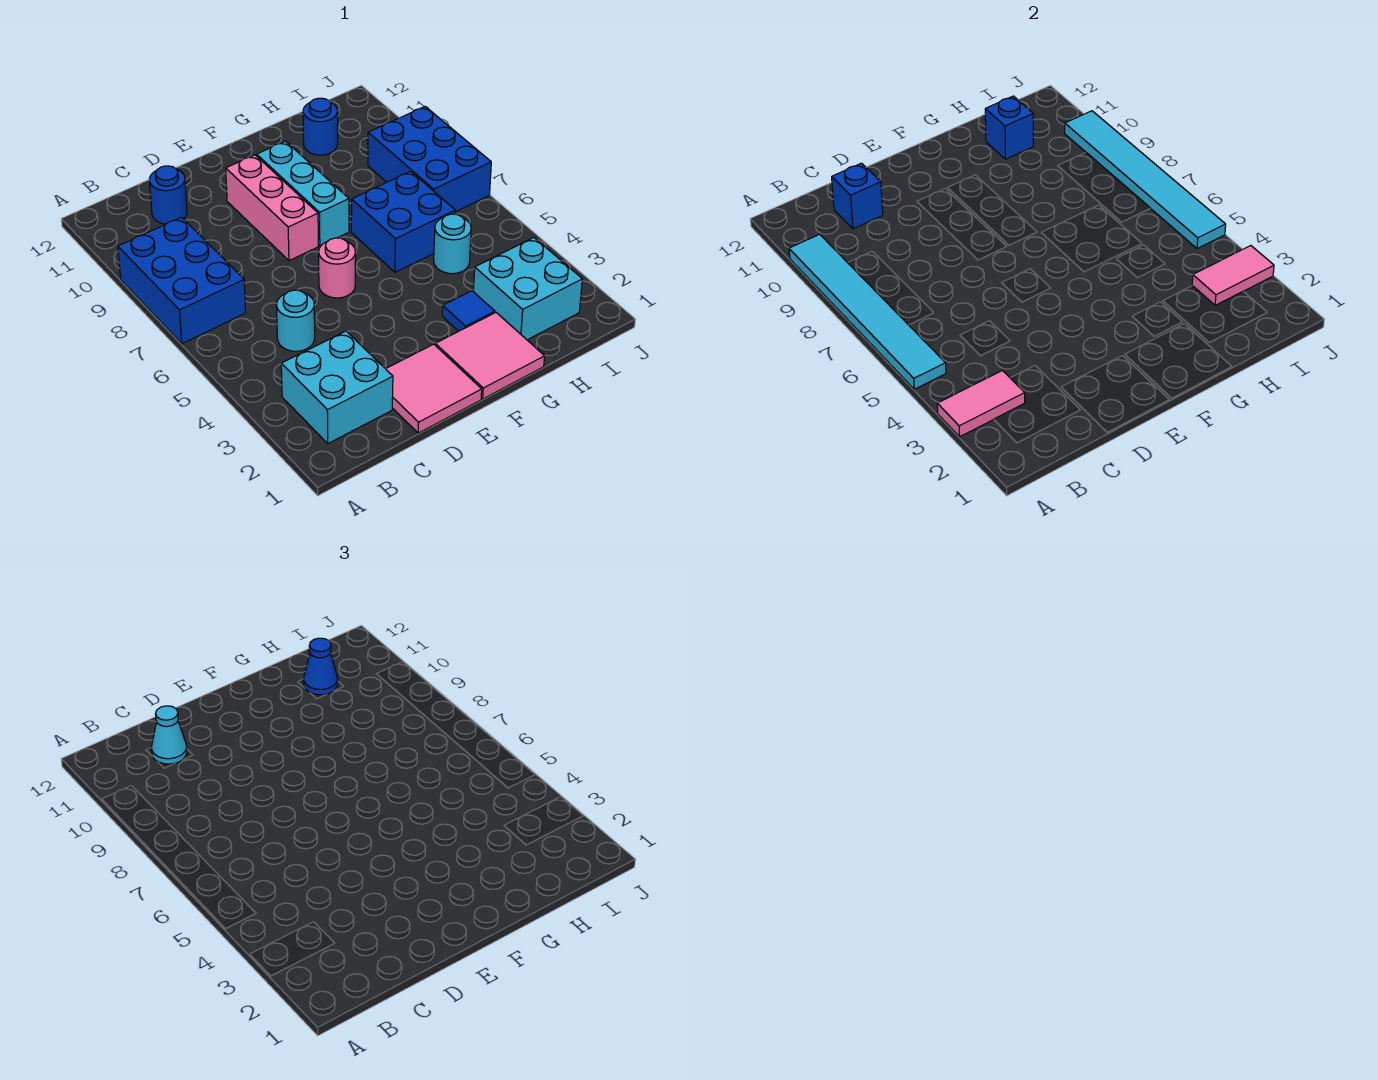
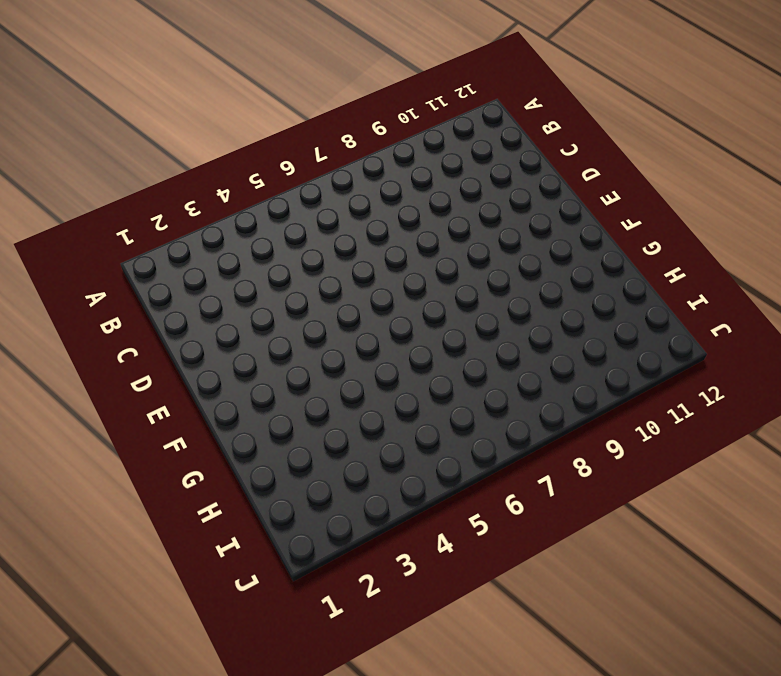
none -> blue brick A7:B9 level 1
none -> cyan brick B2:C3 level 1
none -> cyan round brick C5 level 1

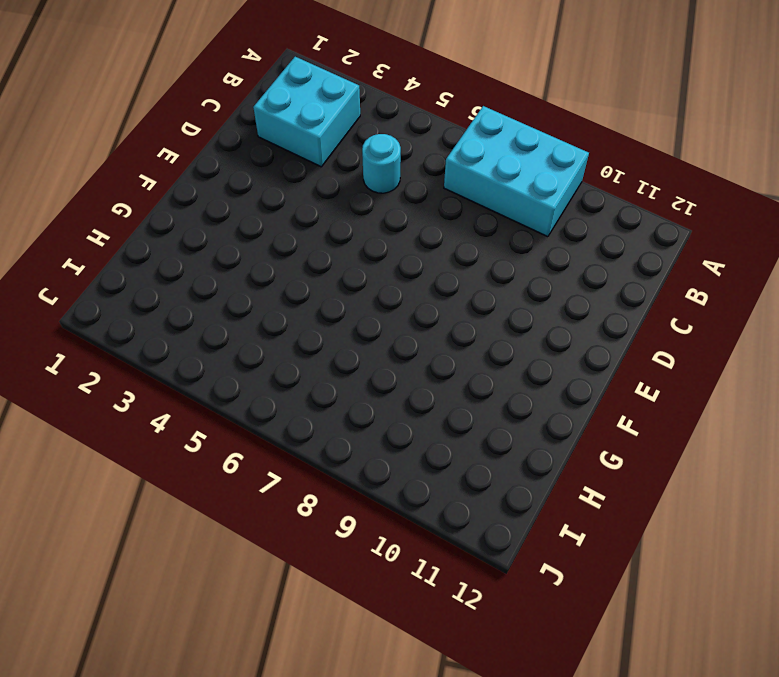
cyan brick A7:B9 level 1 -> blue brick A7:B9 level 1
none -> blue round brick C11 level 1
none -> pink tile D1:E2 level 1
none -> pink round brick E6 level 1

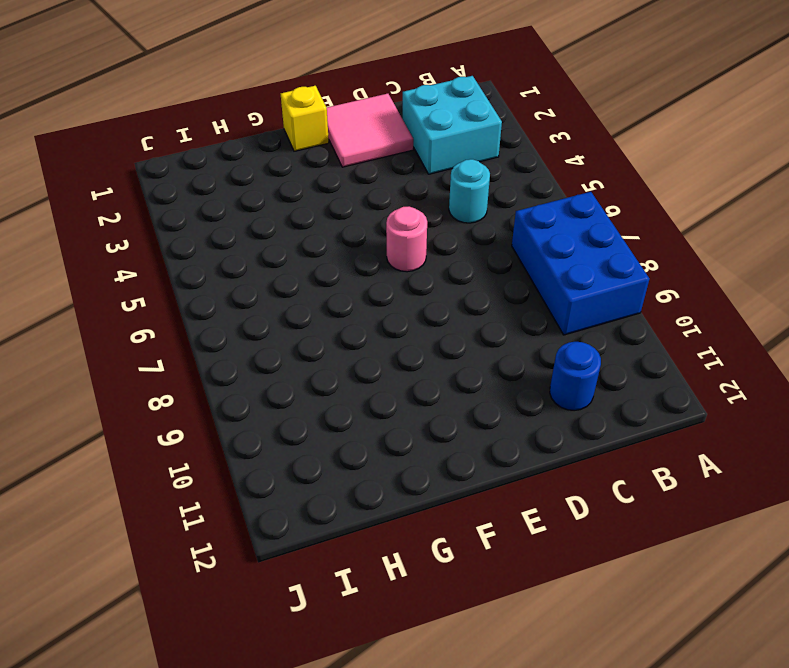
yellow brick F1 level 1 -> pink tile F1:G2 level 1
none -> pink brick E8:E10 level 1
none -> cyan brick F8:F10 level 1
none -> blue tile G3 level 1

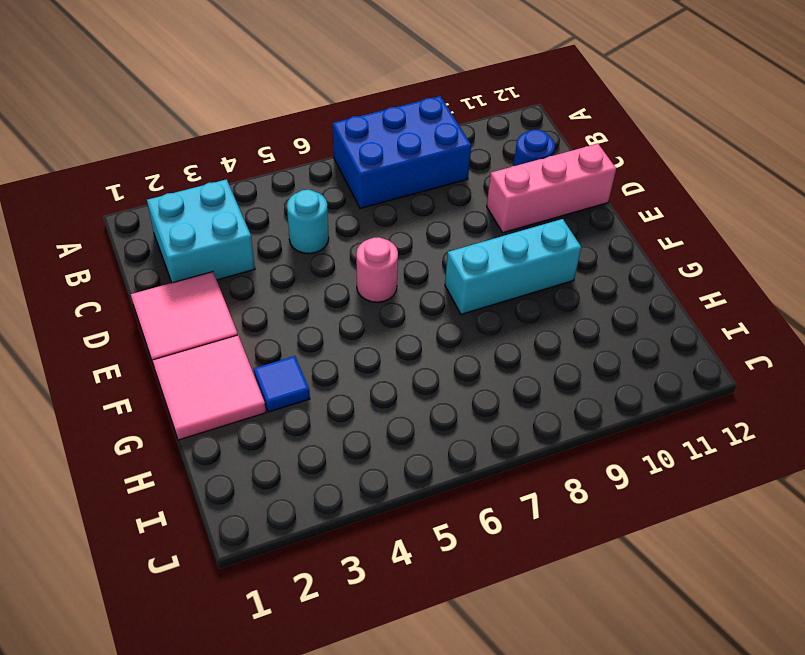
pink brick D10:D12 level 1 -> pink brick E8:E10 level 1
none -> blue brick G6:H7 level 1
none -> cyan brick H2:I3 level 1
none -> cyan round brick H5 level 1

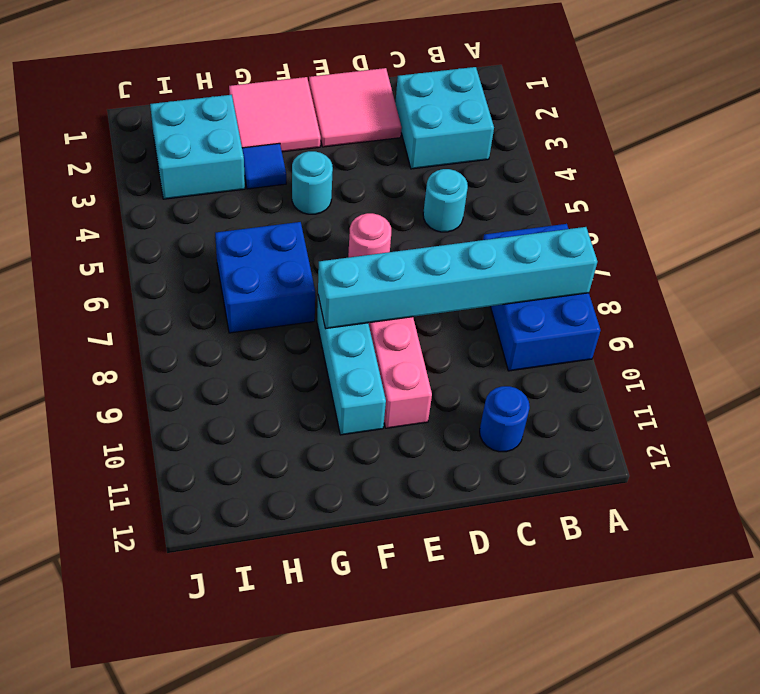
cyan brick A8:F8 level 2 -> cyan tile A5:A10 level 2
cyan round brick F4 level 1 -> cyan round brick H5 level 1
none -> blue round brick H11 level 1
none -> blue brick I7:J9 level 1
none -> pink tile A3:B3 level 2

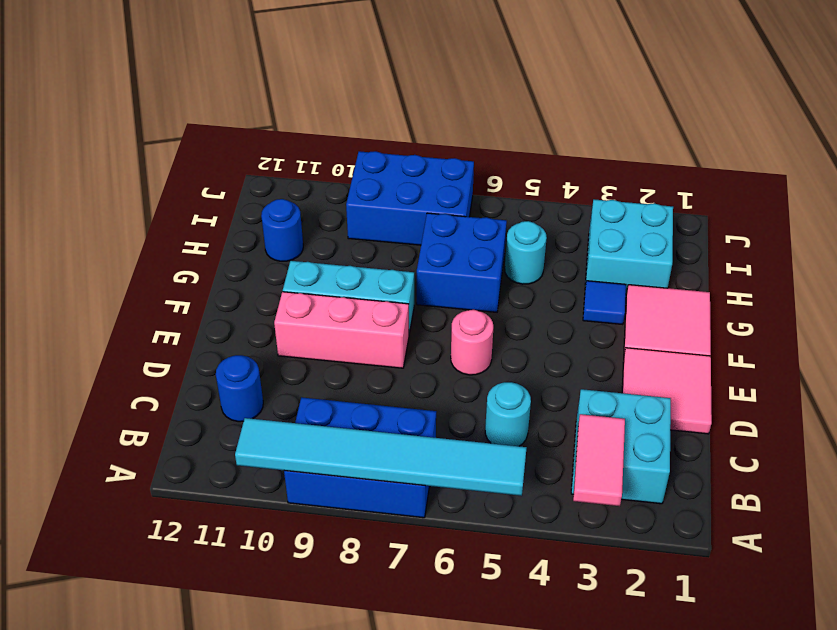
none -> blue brick C11 level 2
none -> blue brick H11 level 2
none -> pink tile I3:J3 level 2

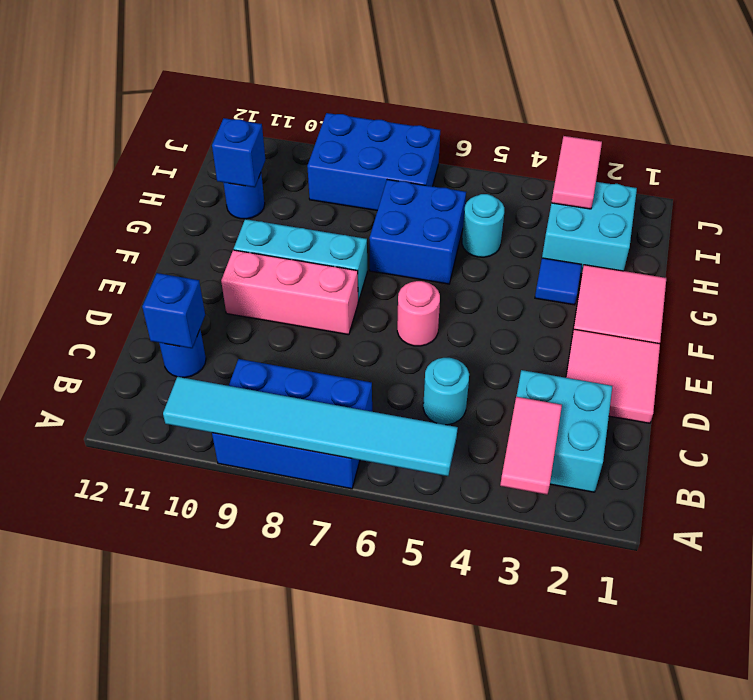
none -> cyan tile J5:J10 level 2
none -> cyan cone C11 level 3
none -> blue cone H11 level 3

